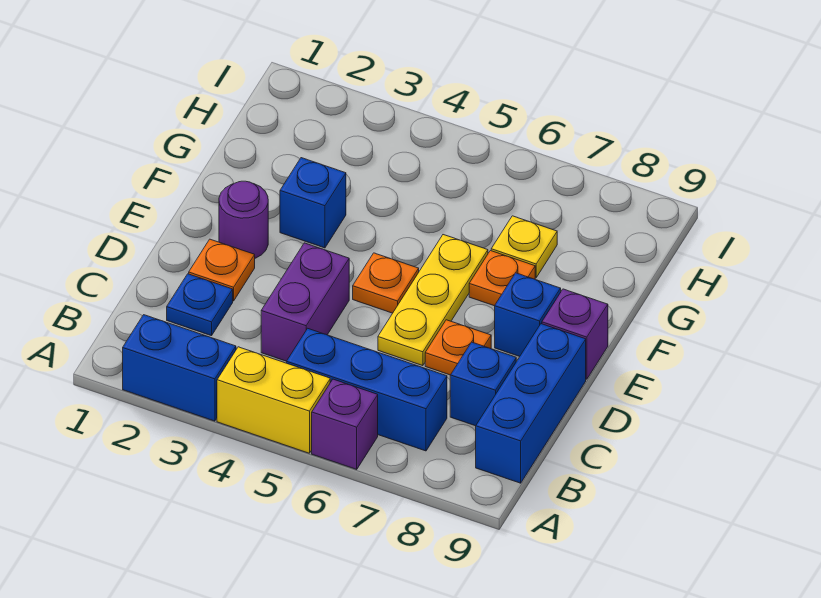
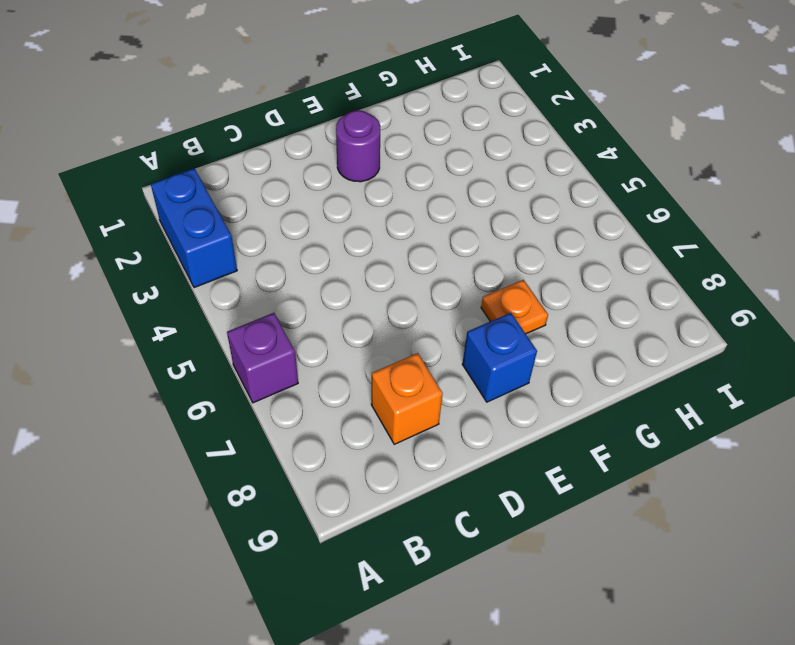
orange brick C8 level 1 -> blue brick C8 level 1
none -> yellow brick A4:A5 level 1
none -> blue brick B5:B7 level 1
none -> blue brick B9:D9 level 1

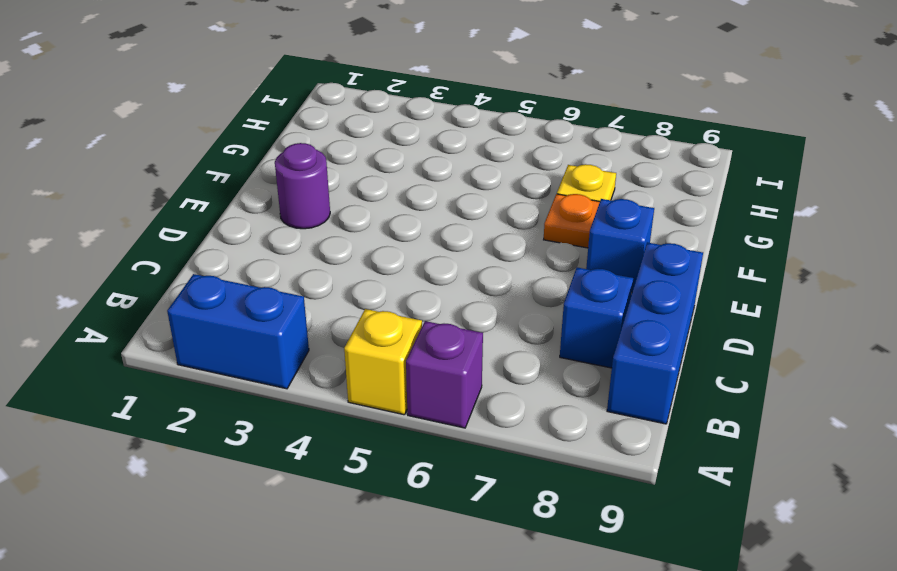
yellow brick A5 level 1 -> yellow brick A4:A5 level 1
none -> blue brick B5:B7 level 1
none -> blue plate C2 level 1
none -> purple brick C4:D4 level 1

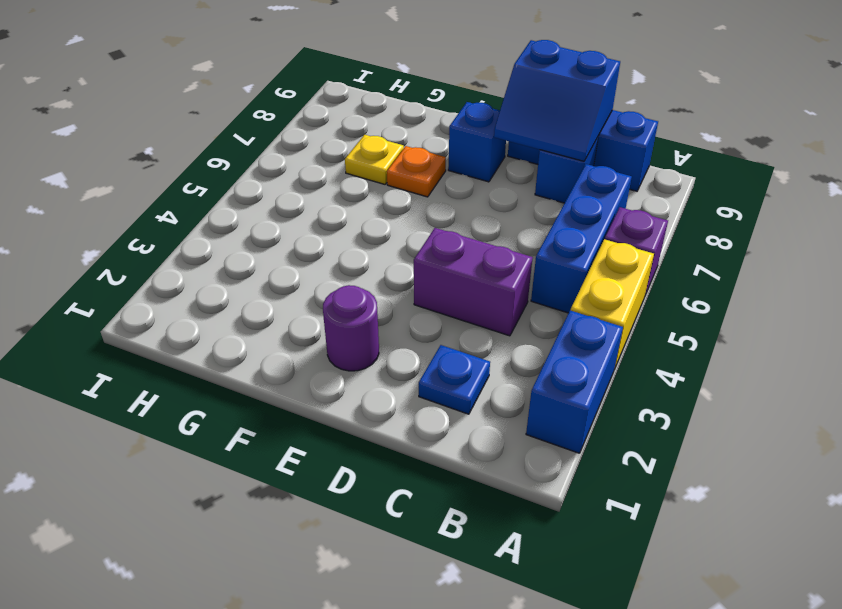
blue slope C8:D9 level 2 top 9 -> none
none -> orange plate D2 level 1
none -> yellow plate D6:F6 level 1
none -> orange plate D7 level 1

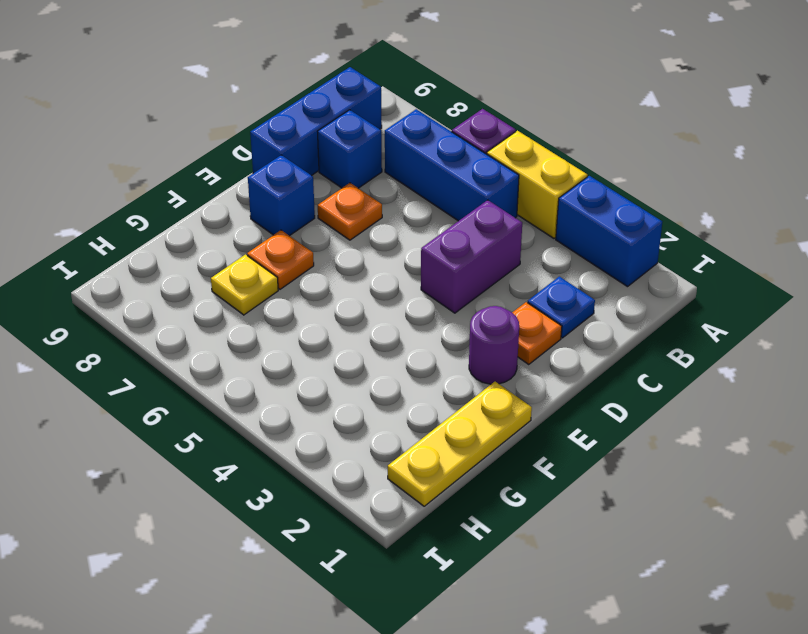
yellow plate F1:H1 level 1 -> yellow plate D6:F6 level 1
none -> orange plate E5 level 1
none -> purple brick E9 level 1
none -> blue brick F3 level 1

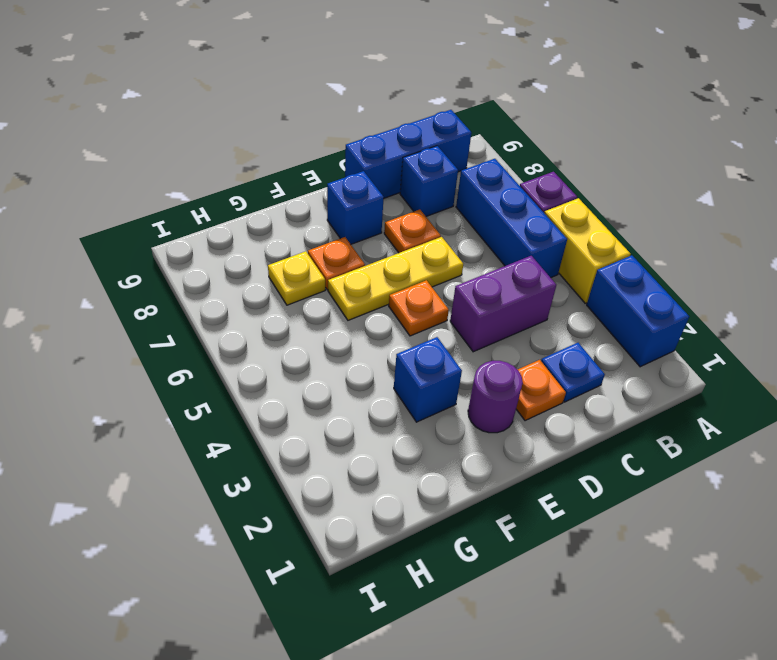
none -> purple brick E9 level 1

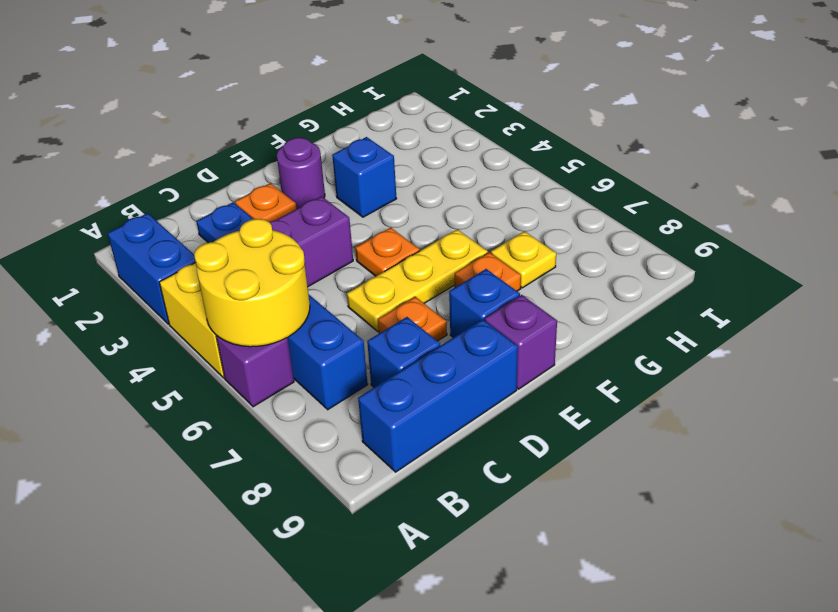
yellow round brick A5:B6 level 2 -> none

